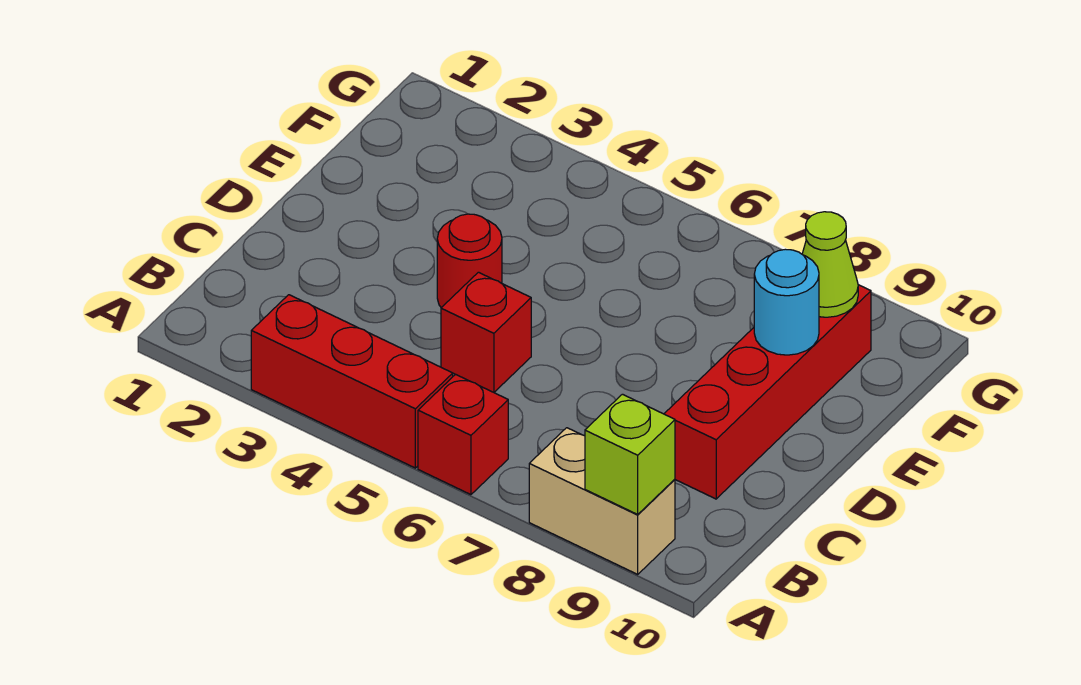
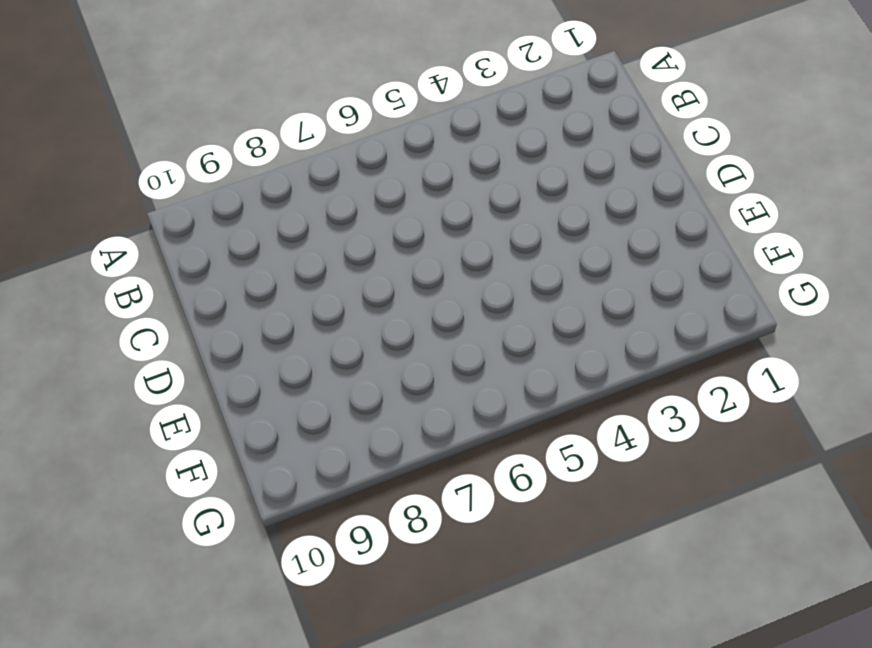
none -> red brick A3:A5 level 1
none -> red brick A6 level 1

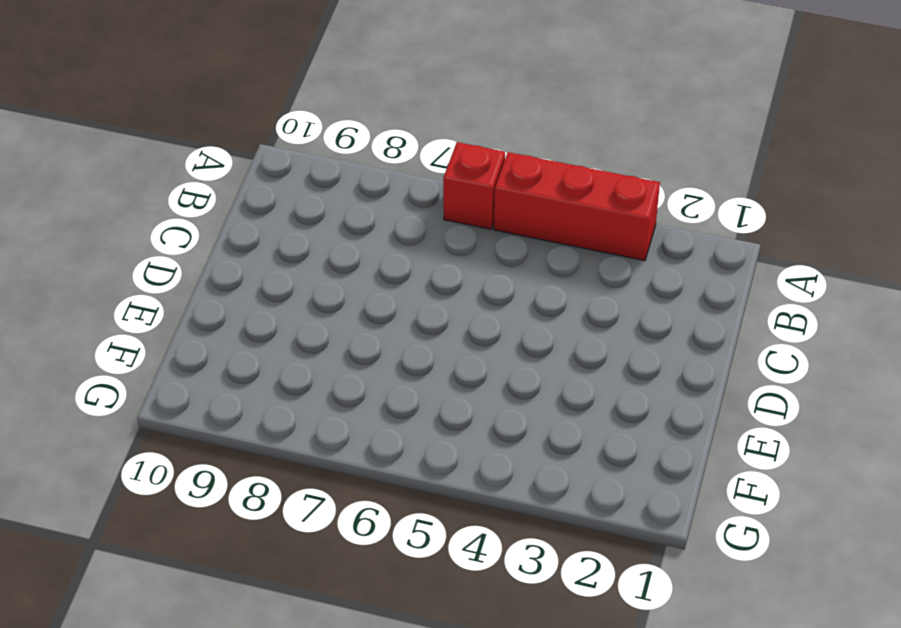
none -> tan brick A8:A9 level 1
none -> red brick C5 level 1

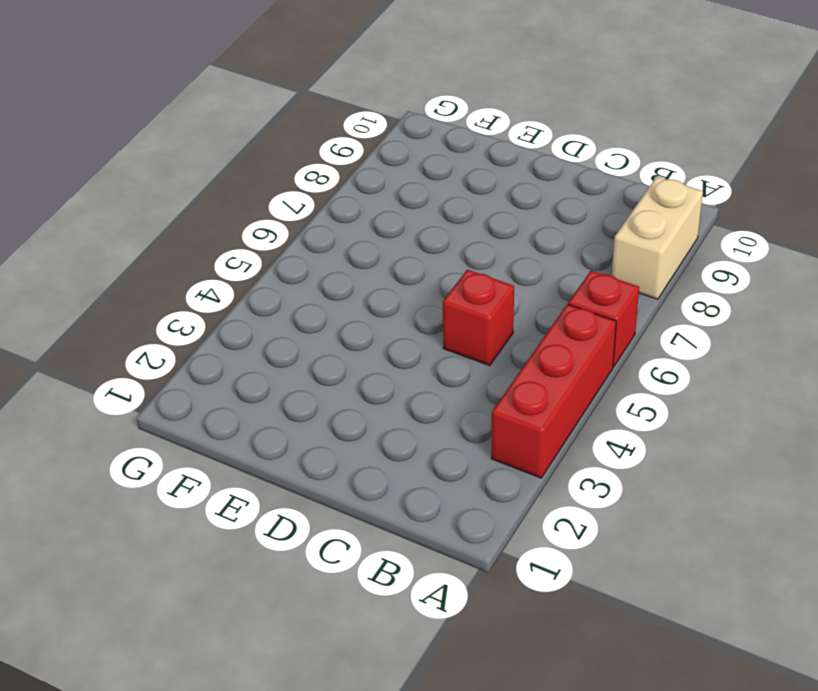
none -> red brick C9:F9 level 1
none -> red round brick D4 level 1

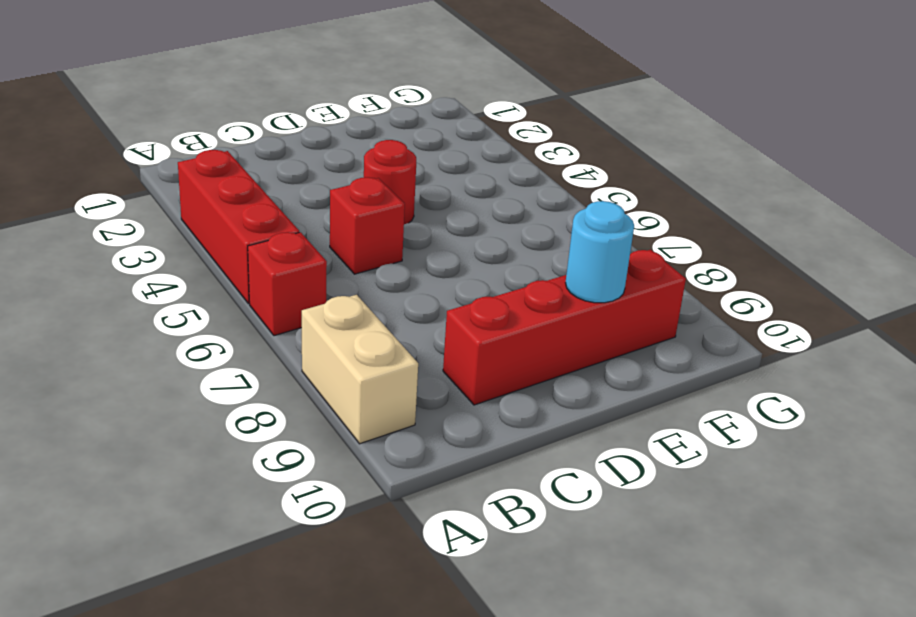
none -> lime brick A9 level 2
none -> lime cone F9 level 2

